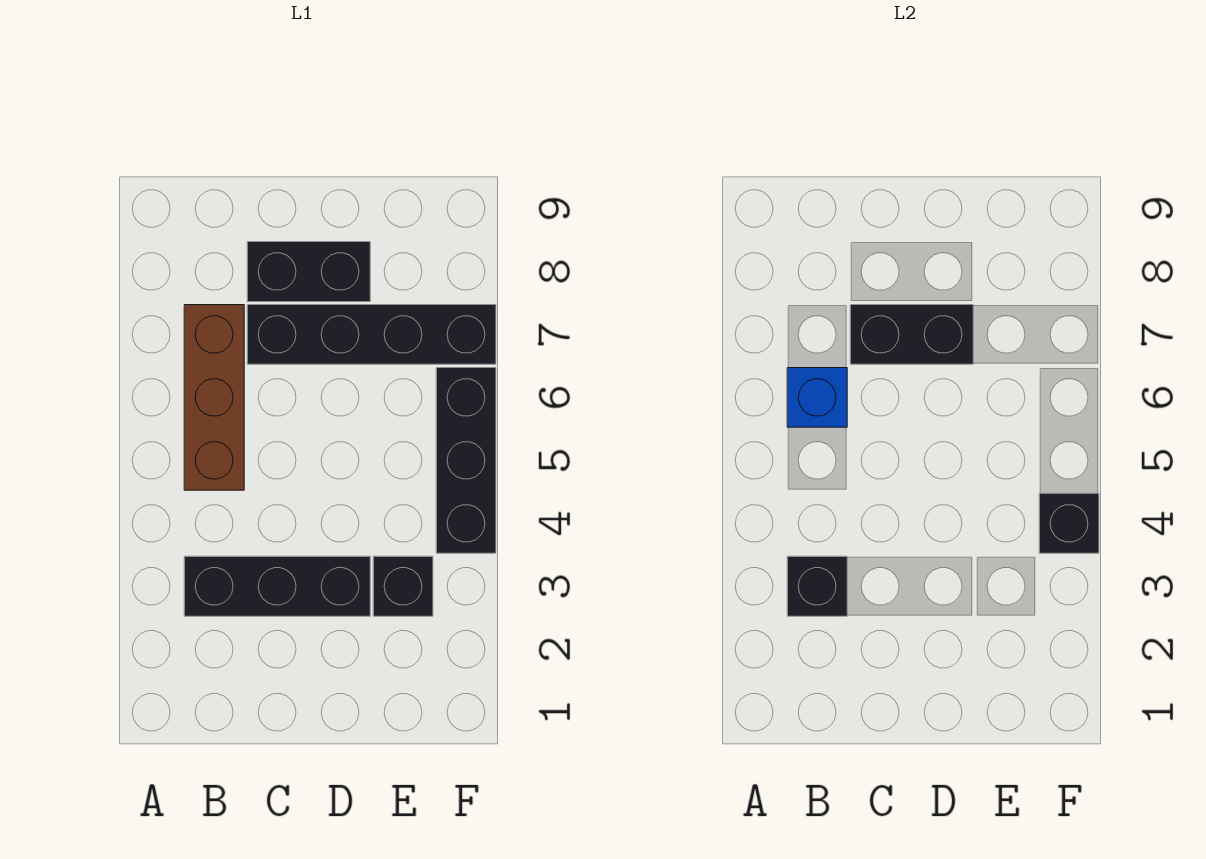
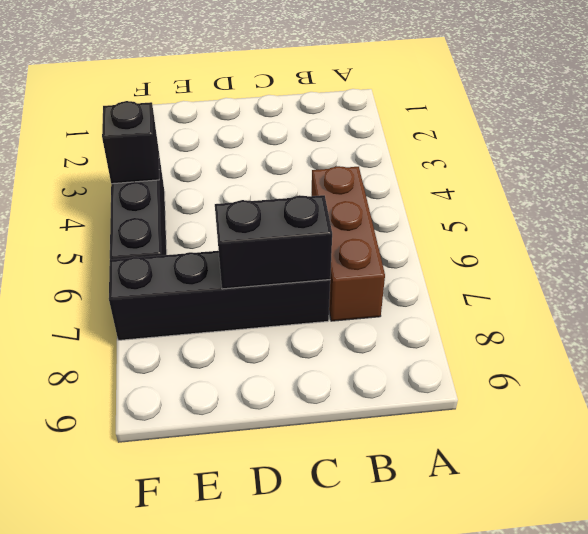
none -> black brick B3:D3 level 1
none -> black brick C8:D8 level 1

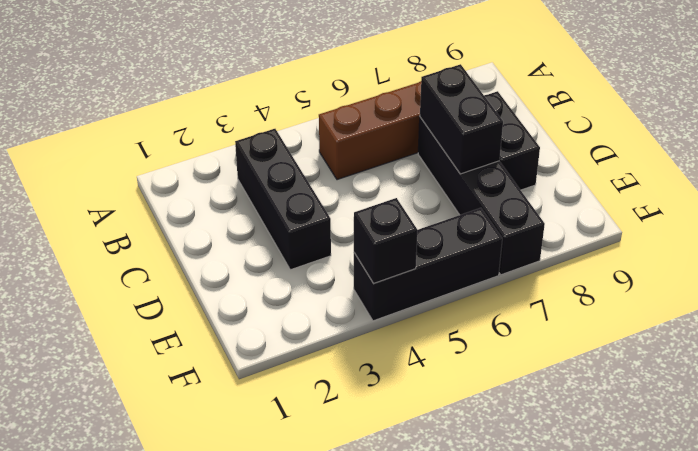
none -> black brick E3 level 1
none -> black brick B3 level 2

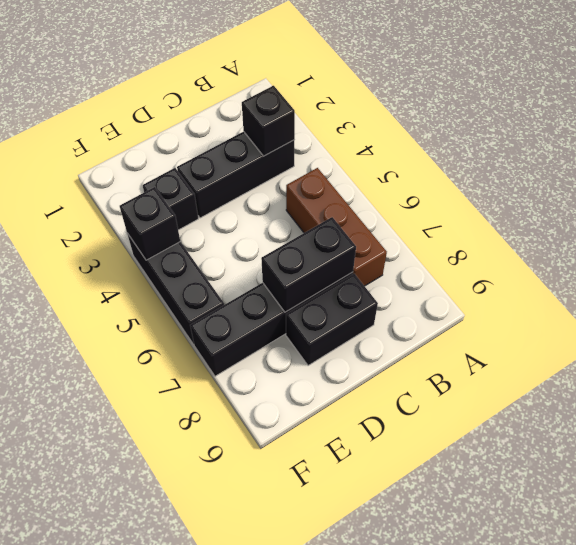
none -> blue brick B6 level 2

